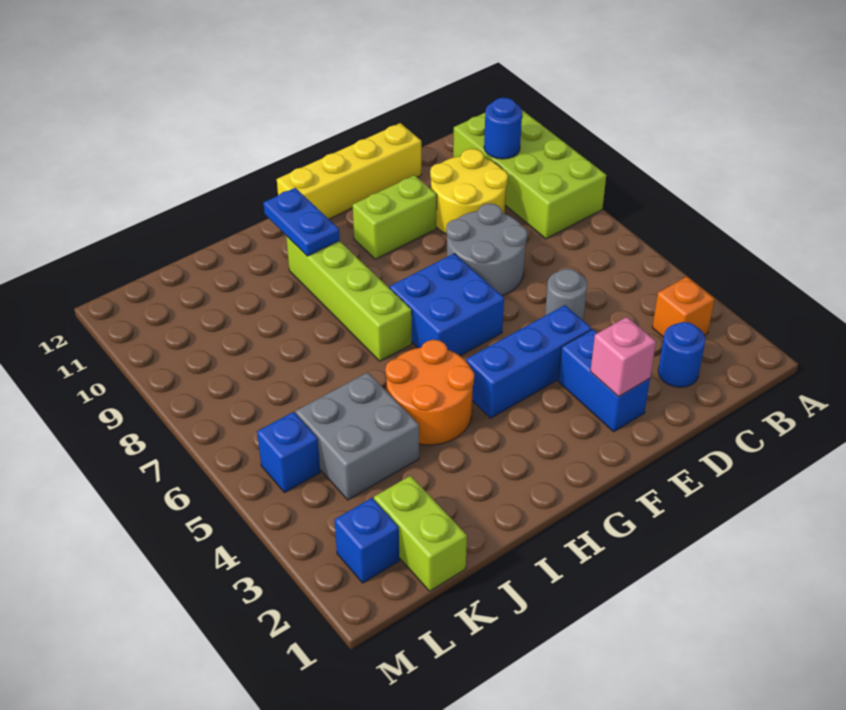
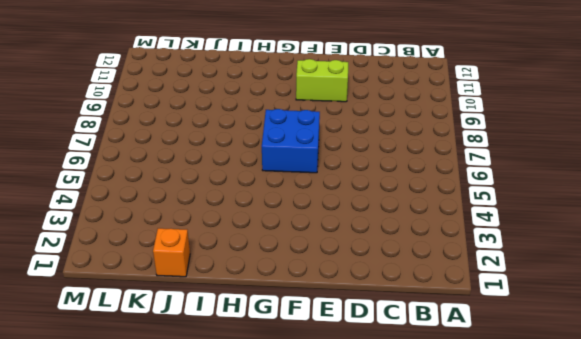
orange brick J1 level 1 -> orange brick B3 level 1
none -> lime brick A8:B11 level 1
none -> blue round brick C2 level 1
none -> yellow round brick C9:D10 level 1

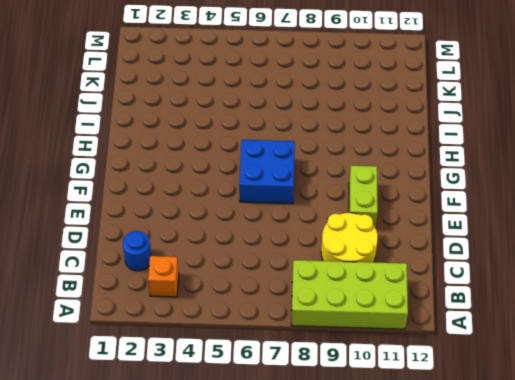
none -> grey round brick D5 level 1
none -> grey round brick D7:E8 level 1
none -> yellow brick D12:G12 level 1

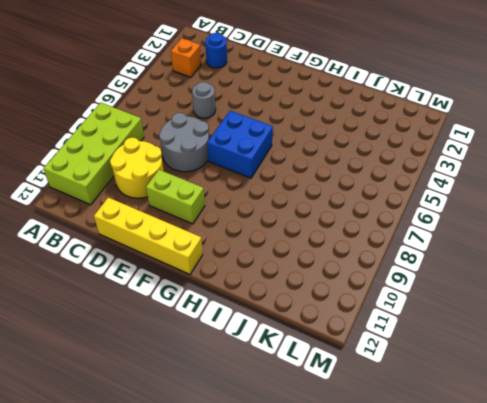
none -> blue brick E2:E3 level 1
none -> blue brick E4:G4 level 1
none -> orange round brick H4:I5 level 1

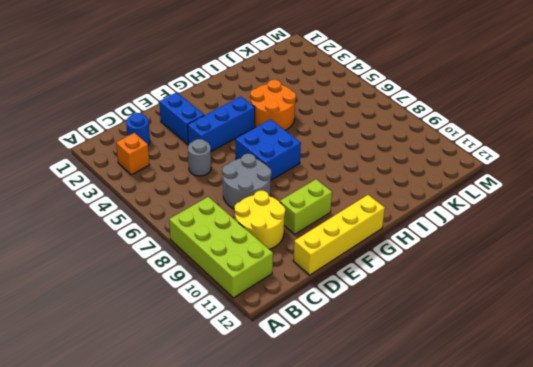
none -> lime brick H7:H10 level 1
none -> grey brick J4:K5 level 1
none -> lime brick K1:K2 level 1

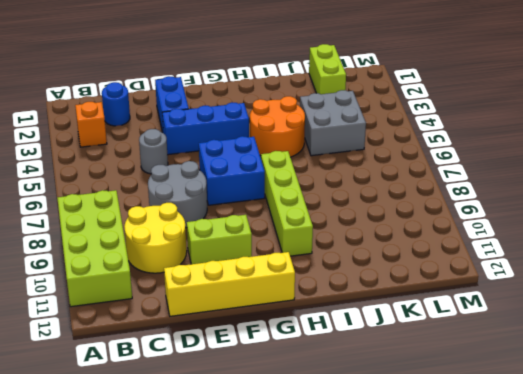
none -> blue brick L2 level 1
none -> blue brick L5 level 1
none -> blue round brick B10 level 2

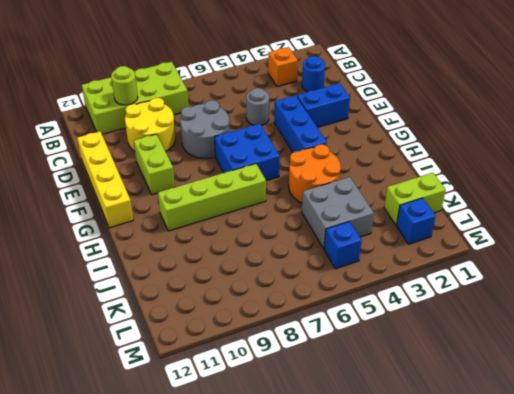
lime round brick B10 level 2 -> blue round brick B10 level 2
none -> pink brick E2 level 2
none -> blue plate H10:H11 level 2

